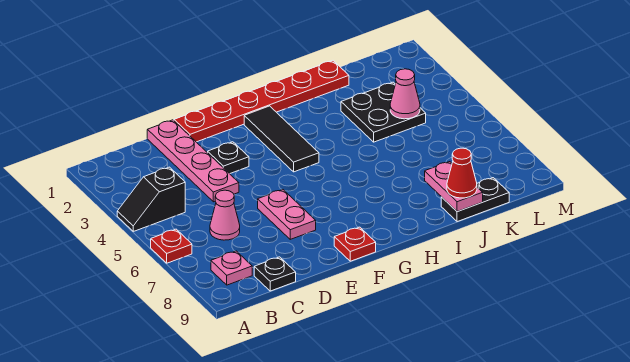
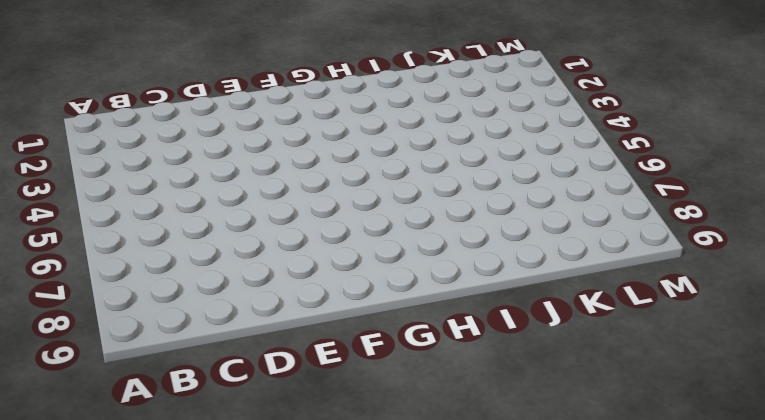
none -> black slope A4:B4 level 1 top B
none -> red plate A6 level 1
none -> pink plate B8 level 1

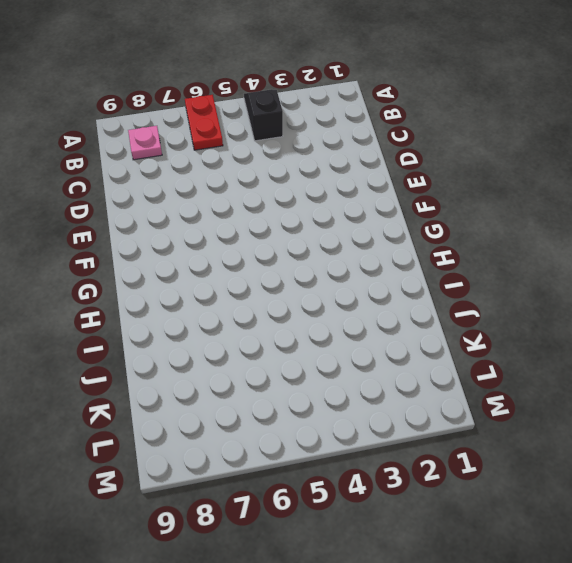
red plate A6:B6 level 1 -> red plate A6 level 1
none -> pink cone C6 level 1
none -> black plate C9 level 1
none -> pink plate D1:D4 level 1

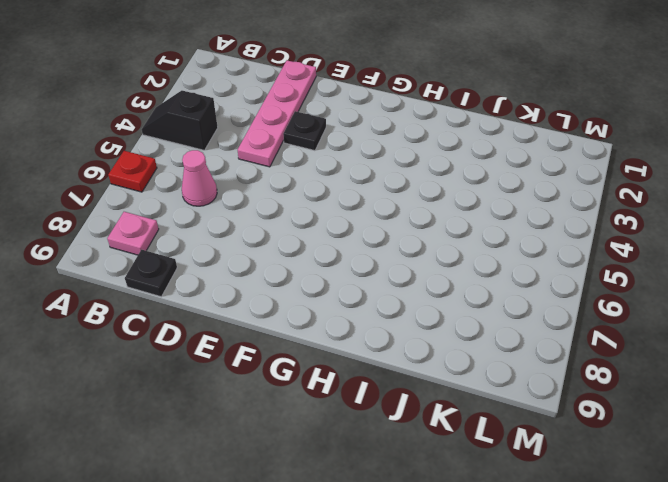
none -> red plate E1:J1 level 1
none -> pink plate E6:E7 level 1
none -> red plate F9 level 1

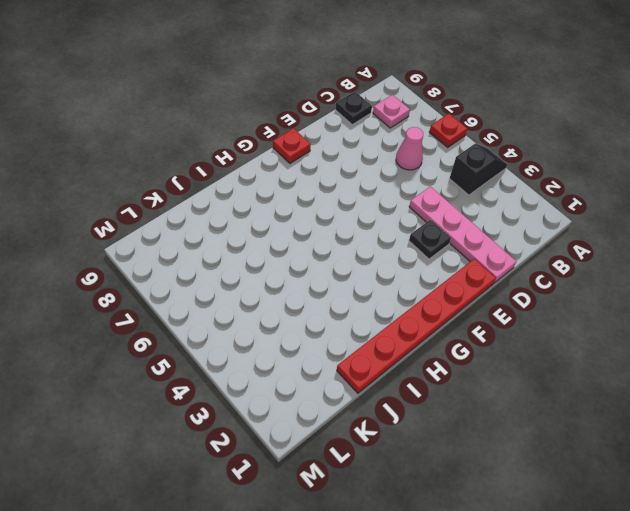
none -> pink plate E6:E7 level 1
none -> black tile G2:G4 level 1
none -> black plate J3:K4 level 1

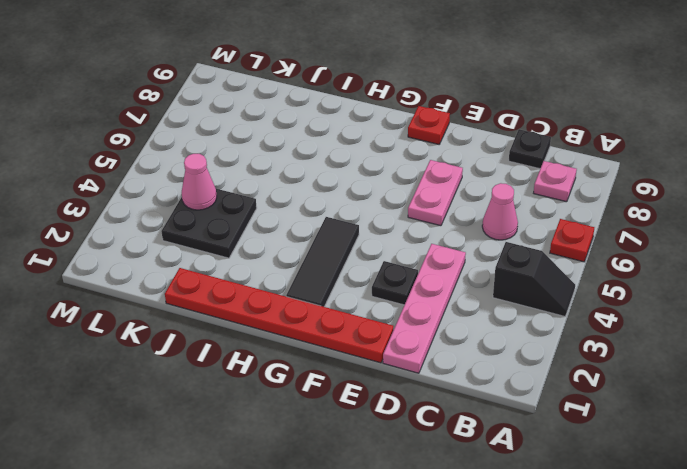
none -> black plate J9:K9 level 1
none -> pink plate J8:J9 level 2
none -> red cone J9 level 3

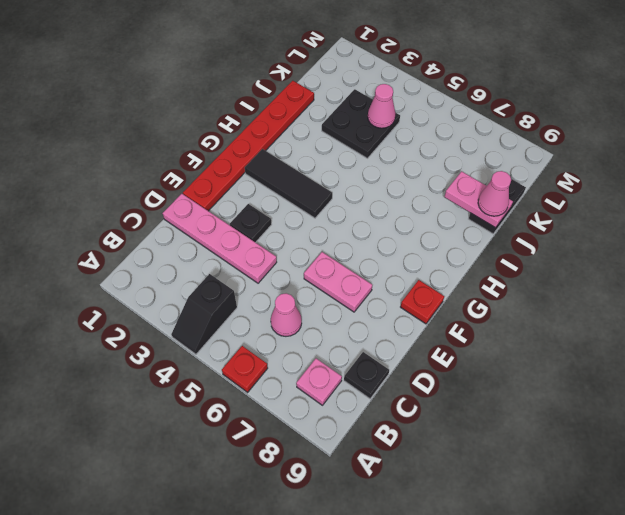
pink cone J9 level 3 -> red cone J9 level 3

